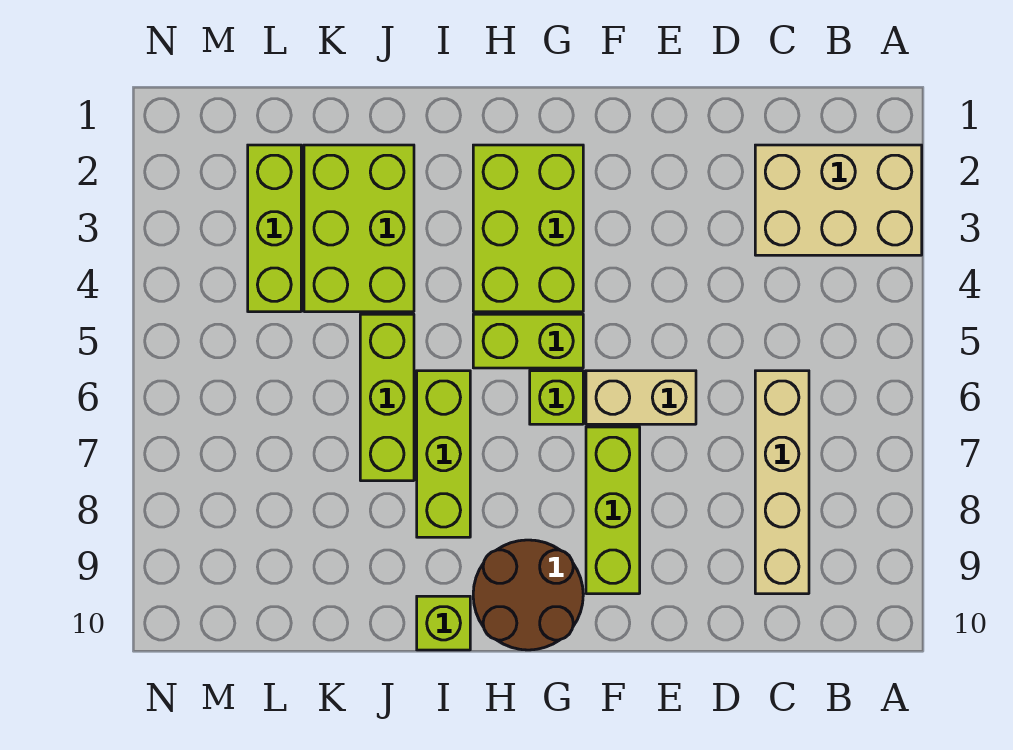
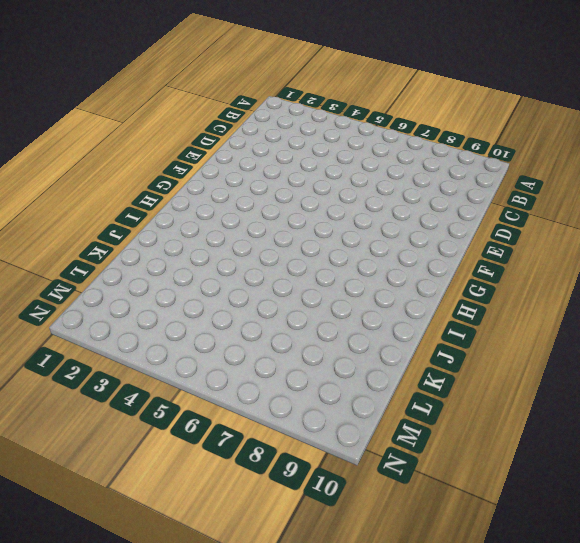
none -> tan brick A2:C3 level 1
none -> tan brick C6:C9 level 1
none -> tan brick E6:F6 level 1

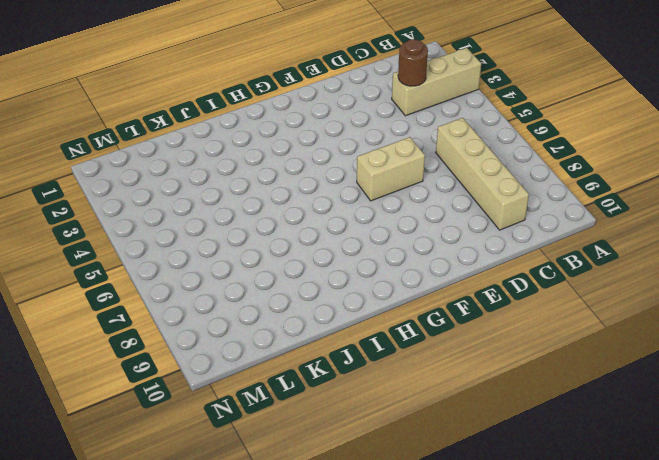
tan brick A3:C3 level 1 -> tan brick A2:C3 level 1
brown round brick C3 level 2 -> none
none -> lime brick F7:F9 level 1
none -> lime brick G2:H4 level 1
none -> lime brick G5:H5 level 1

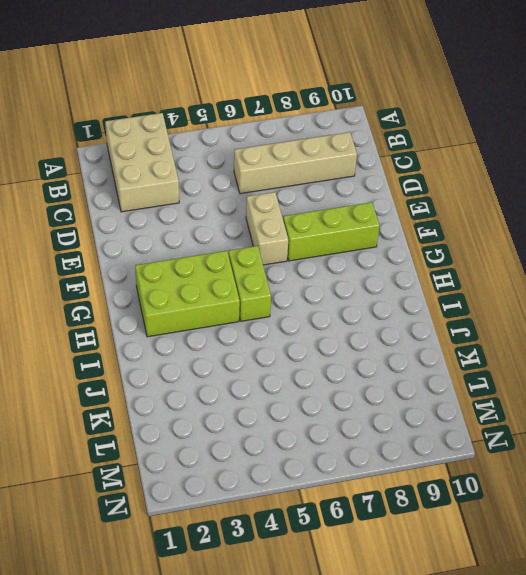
none -> lime brick G6 level 1
none -> brown round brick G9:H10 level 1
none -> lime brick I6:I8 level 1

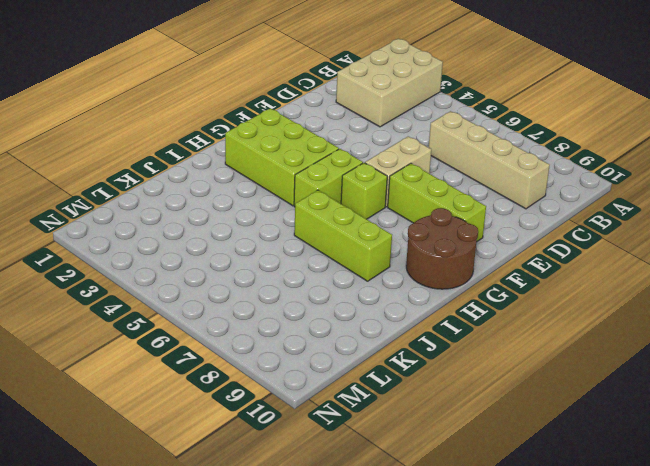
none -> lime brick I10 level 1
none -> lime brick J2:K4 level 1
none -> lime brick J5:J7 level 1

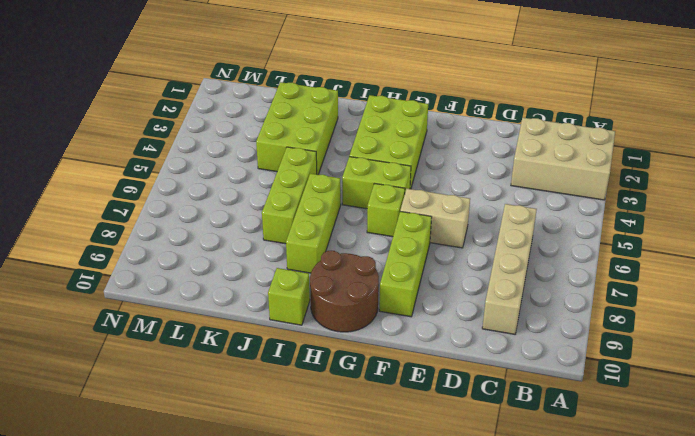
none -> lime brick L2:L4 level 1

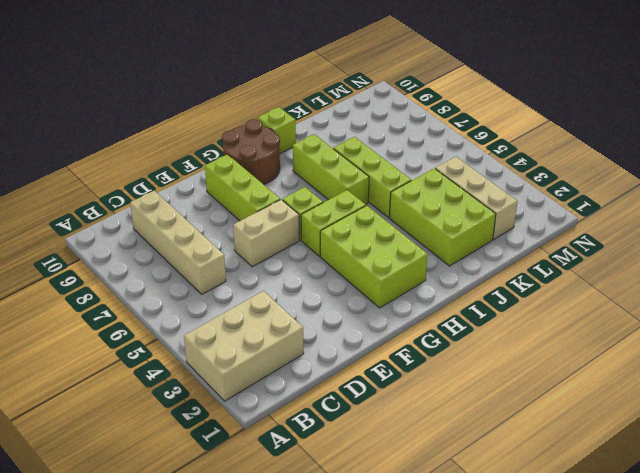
tan brick L2:L4 level 1 -> lime brick L2:L4 level 1

